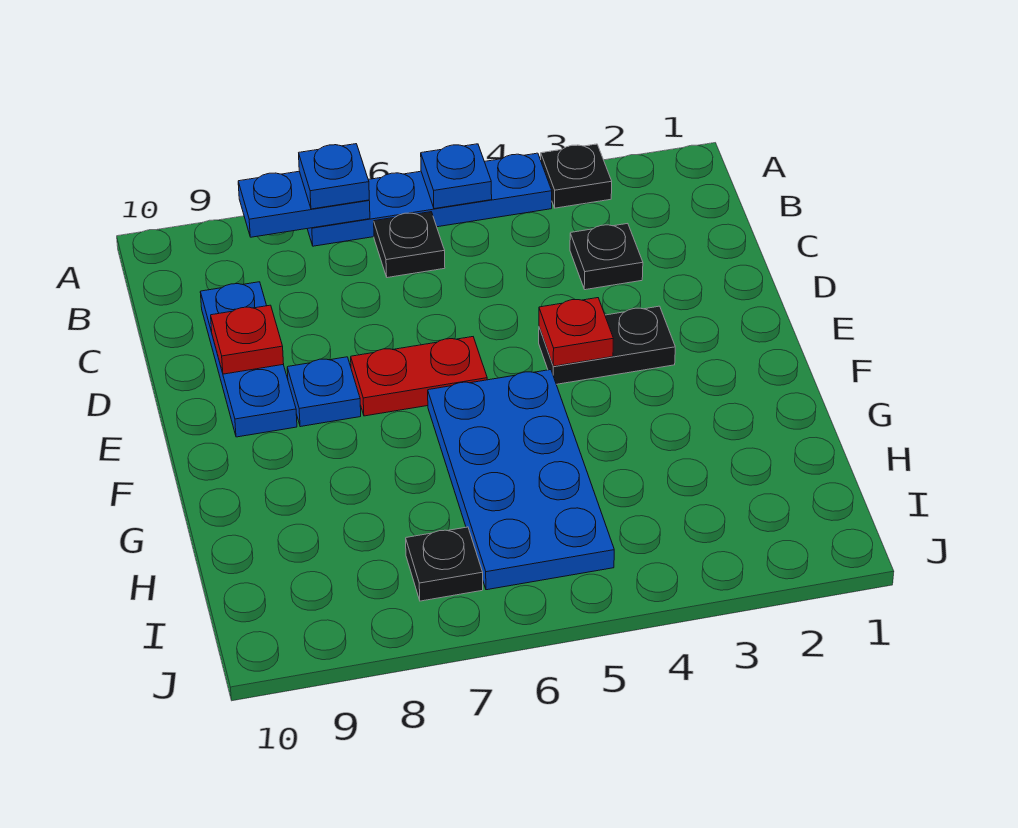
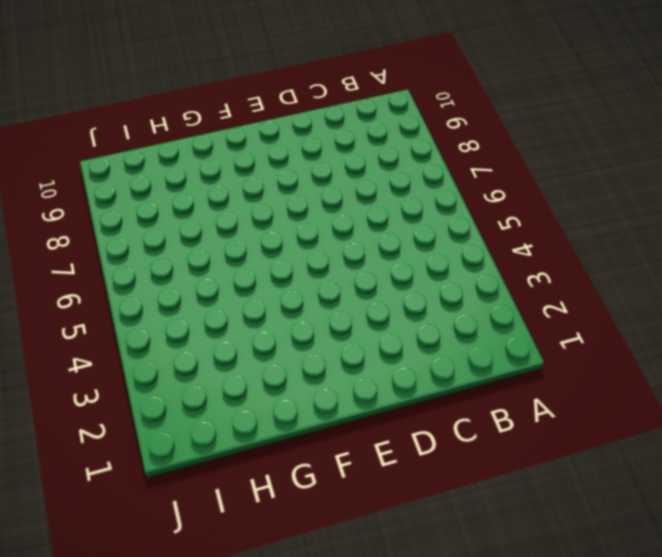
none -> black plate A3 level 1
none -> blue plate A4:A7 level 1
none -> black plate B6 level 1

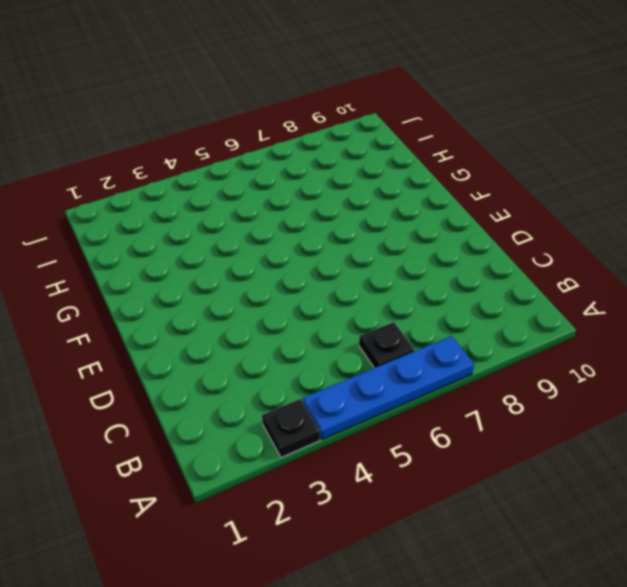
none -> black plate C3 level 1
none -> blue plate C9:E9 level 1
none -> black plate E3:E4 level 1

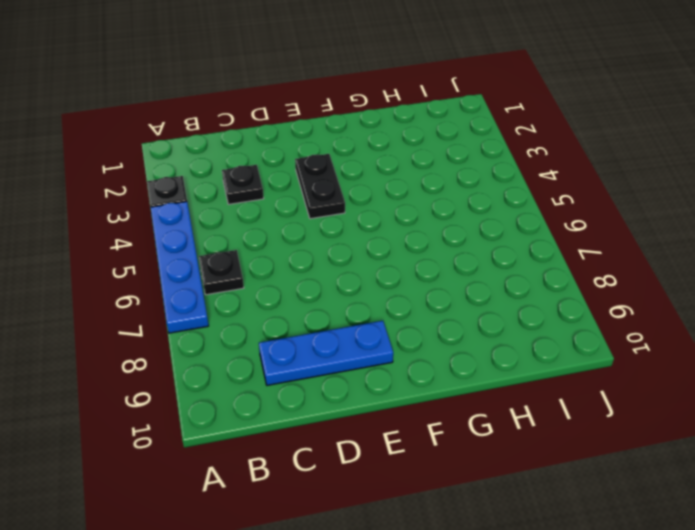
none -> red plate E6:E7 level 1
none -> blue plate E8 level 1
none -> blue plate F5:I6 level 1

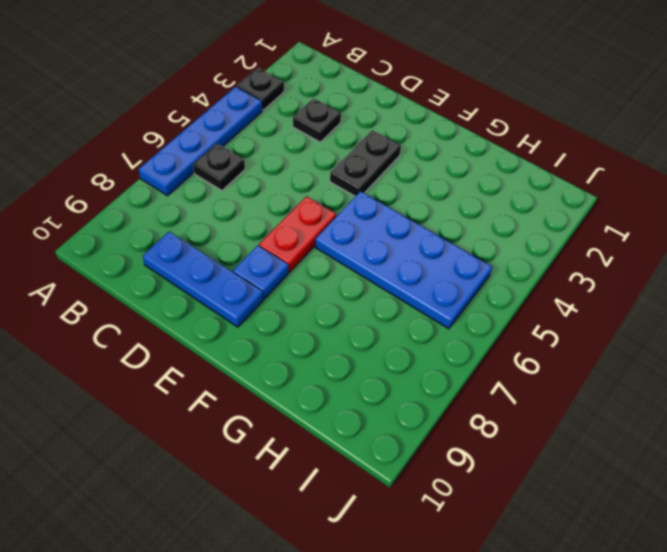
none -> black plate I7 level 1
none -> blue plate A5 level 2
none -> blue plate A7:A8 level 2

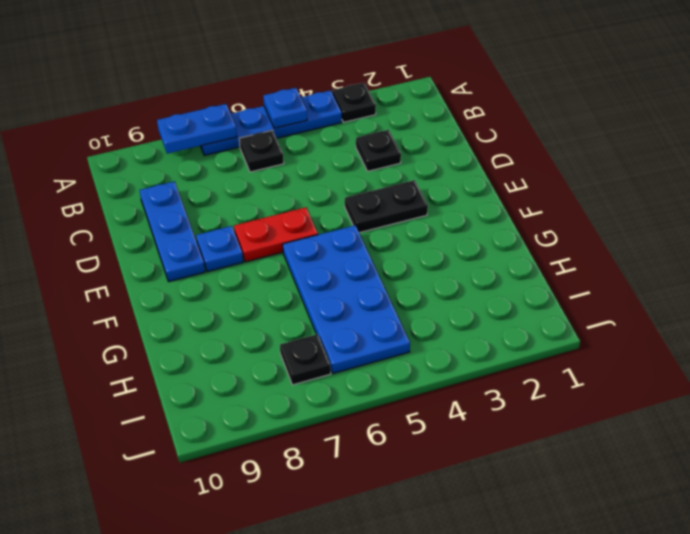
none -> red plate D9 level 2
none -> red plate E4 level 2
none -> blue plate A7 level 3

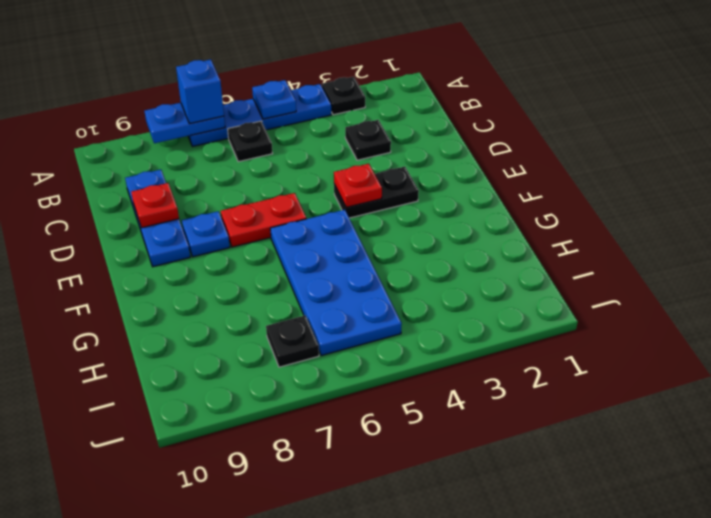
blue brick A7 level 3 -> blue plate A7 level 3

